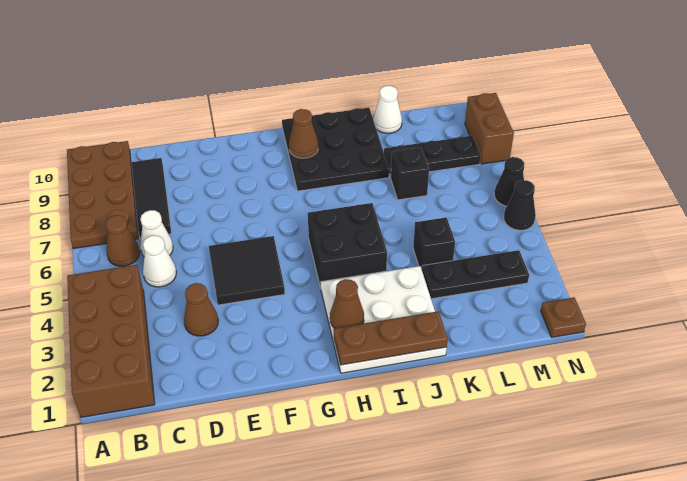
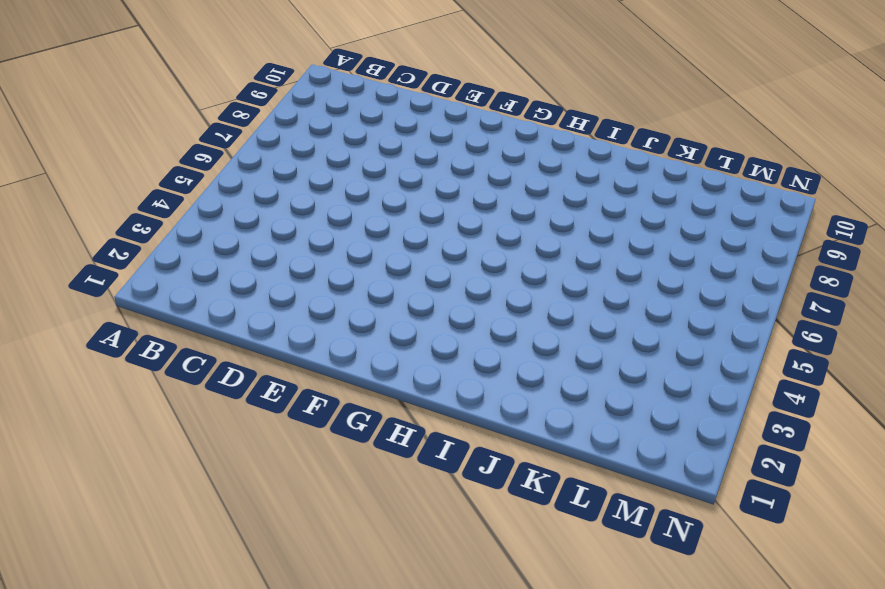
none -> brown brick A1:B4 level 1
none -> brown plate A7:B10 level 1
none -> brown cone B6 level 1

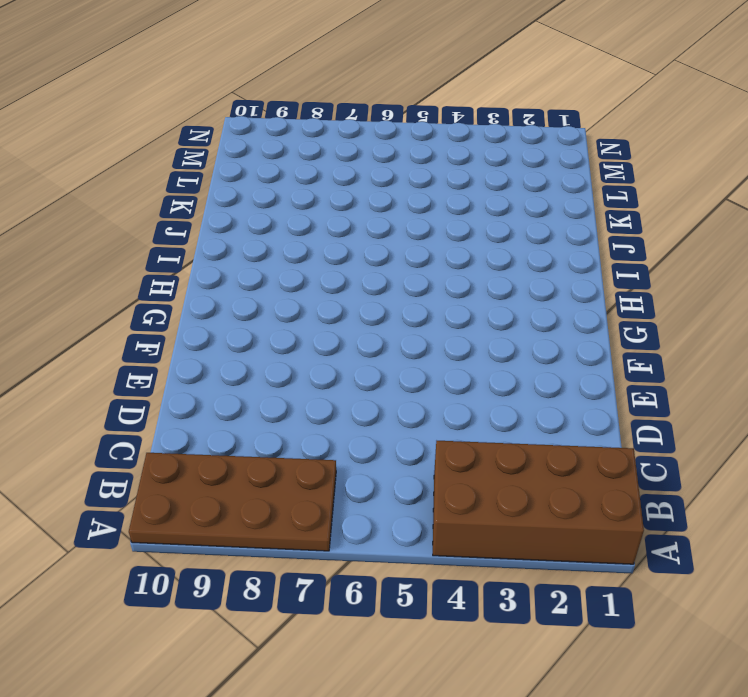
none -> brown cone B6 level 1
none -> white cone C5 level 1
none -> white cone C6 level 1

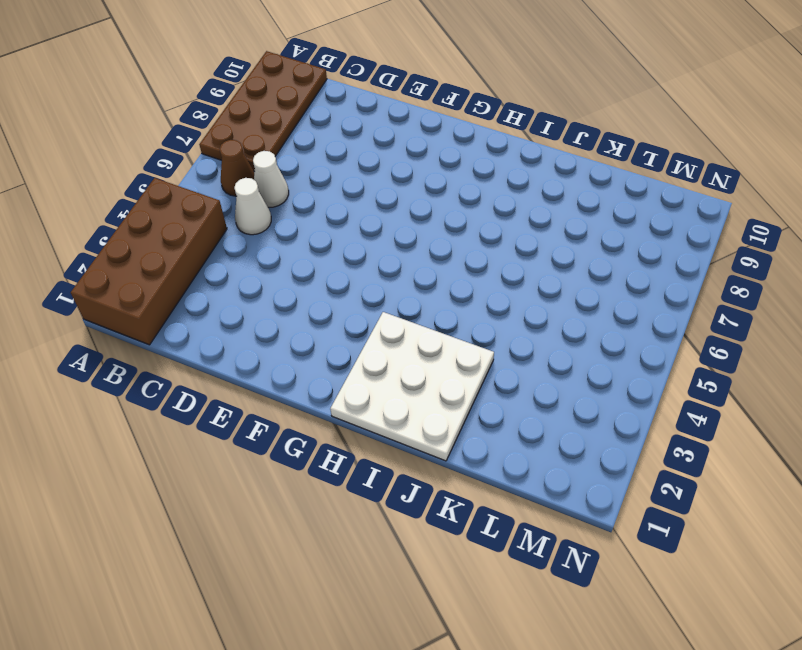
none -> black tile C7:C9 level 1
none -> brown cone D3 level 1
none -> black tile E4:F5 level 1

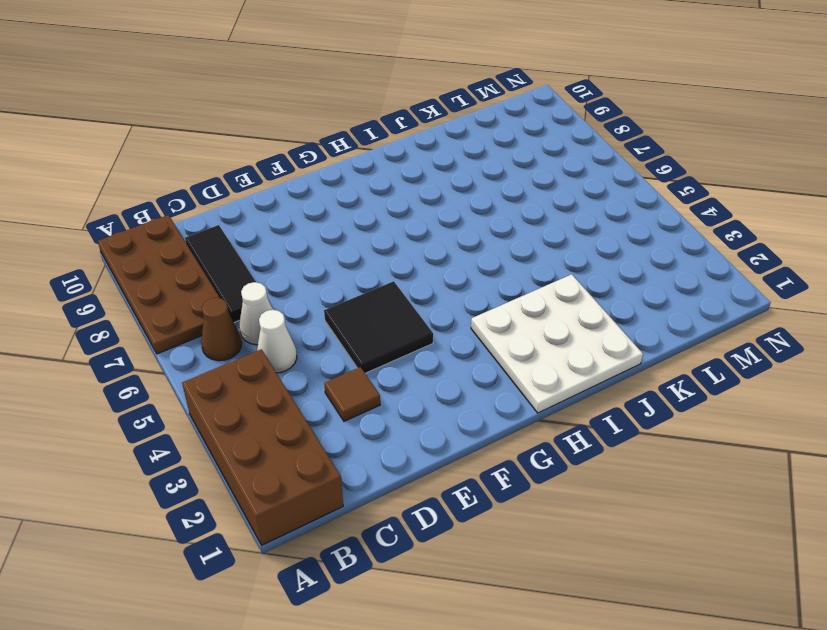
brown tile D3 level 1 -> brown cone D3 level 1
none -> black brick H4:I5 level 1
none -> black plate H8:J10 level 1
none -> black plate K3:M3 level 1

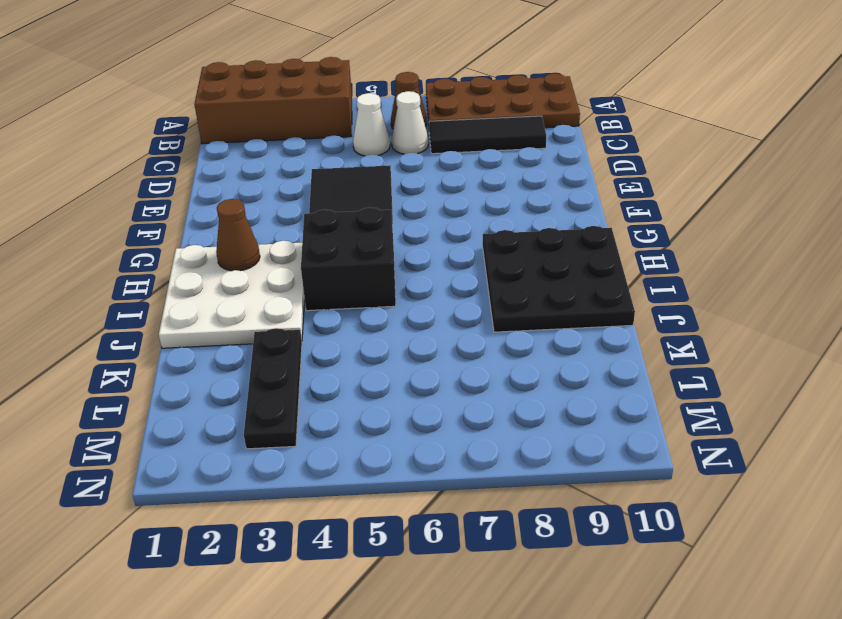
none -> brown cone D3 level 1
none -> black brick K4 level 1
none -> black brick K7 level 1

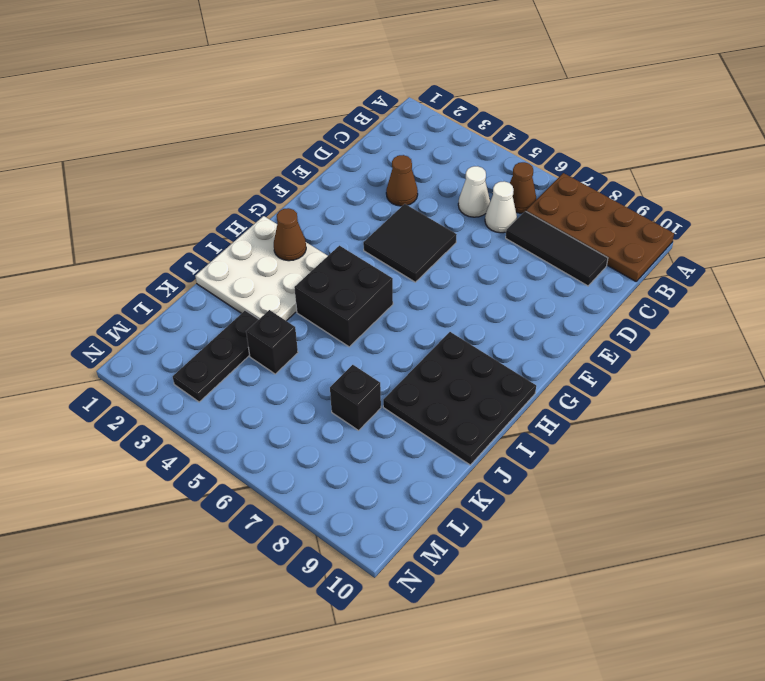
none -> brown brick A1:B4 level 1
none -> black plate K8:M8 level 1
none -> white cone K10 level 1

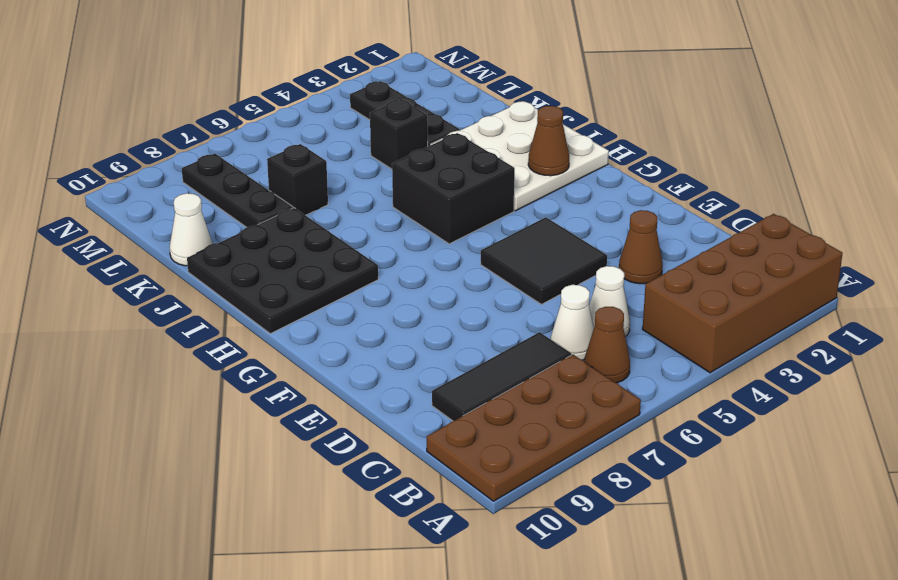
none -> brown plate N1 level 1
none -> black cone N5 level 1
none -> black cone N6 level 1

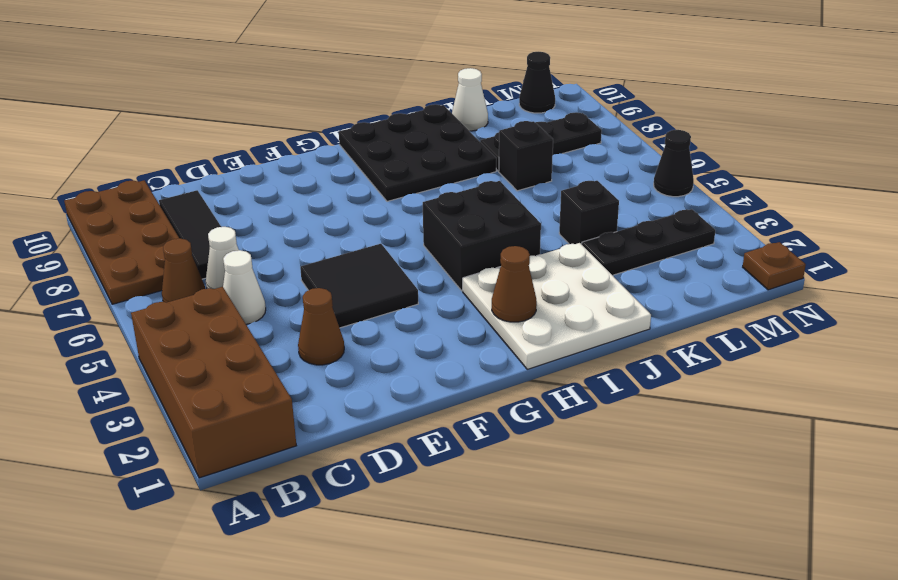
black cone M10 level 1 -> black cone N6 level 1
none -> brown brick N8:N9 level 1
none -> brown plate H1:J1 level 2
none -> brown cone H9 level 2

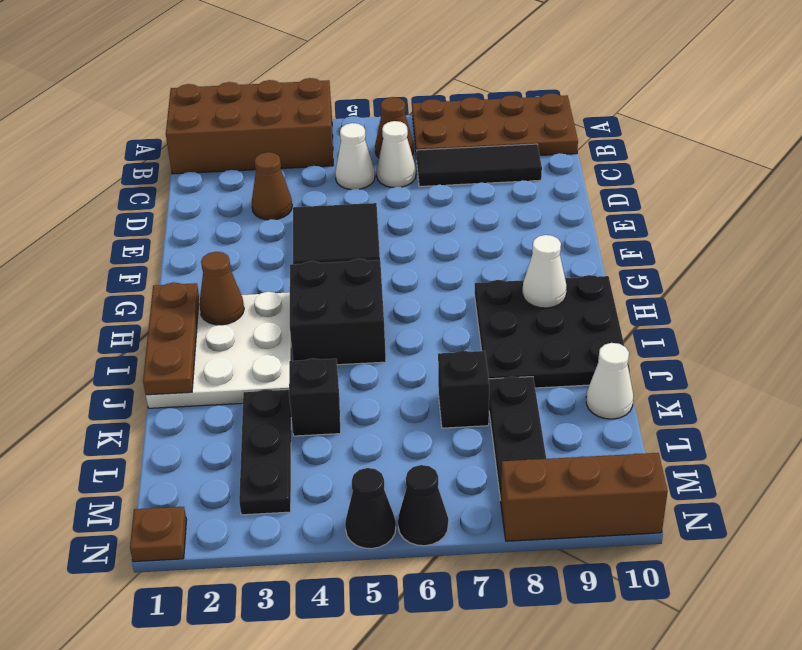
white cone H9 level 2 -> brown cone H9 level 2
brown brick N8:N10 level 1 -> brown brick N8:N9 level 1

